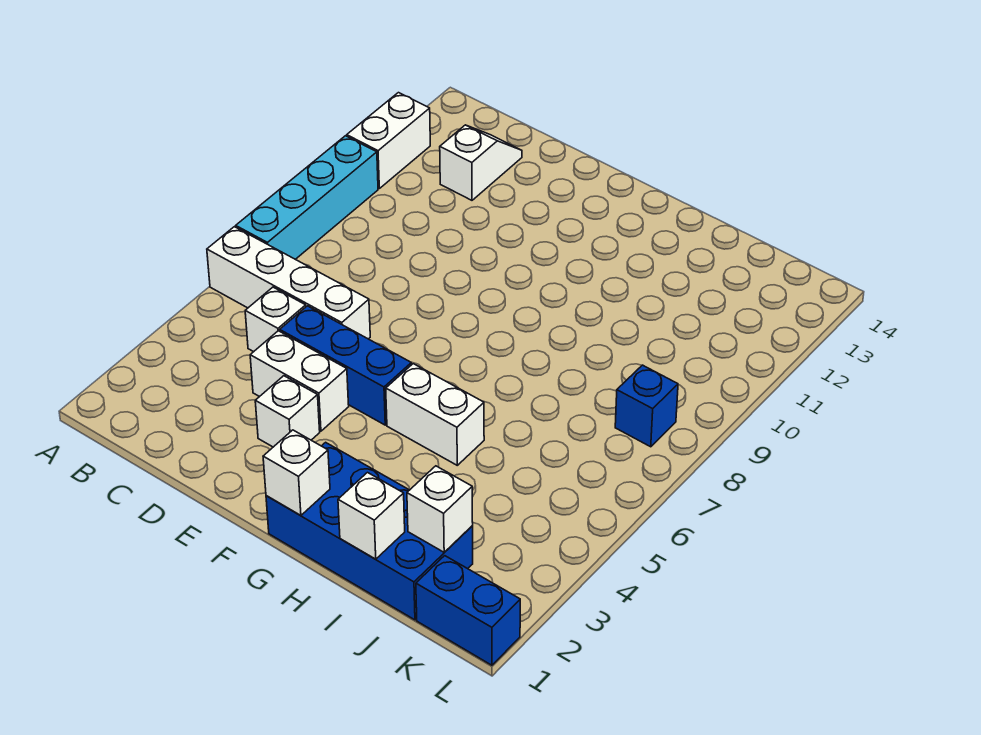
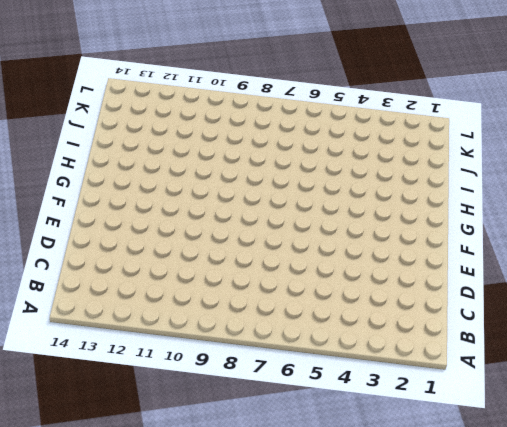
none -> white brick A6:D6 level 1
none -> cyan brick A7:A10 level 1
none -> white brick A11:A12 level 1

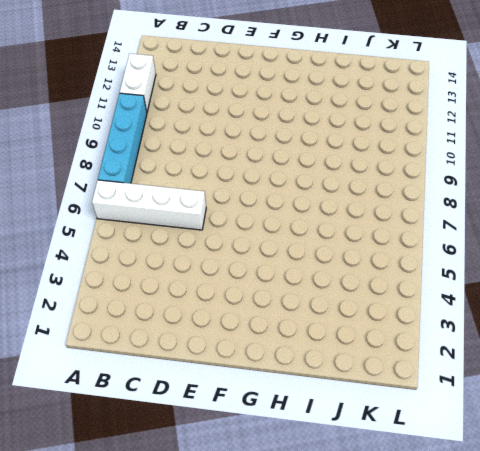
none -> white brick C5 level 1
none -> white slope C12:C13 level 1 top 12
none -> white brick D4:E4 level 1

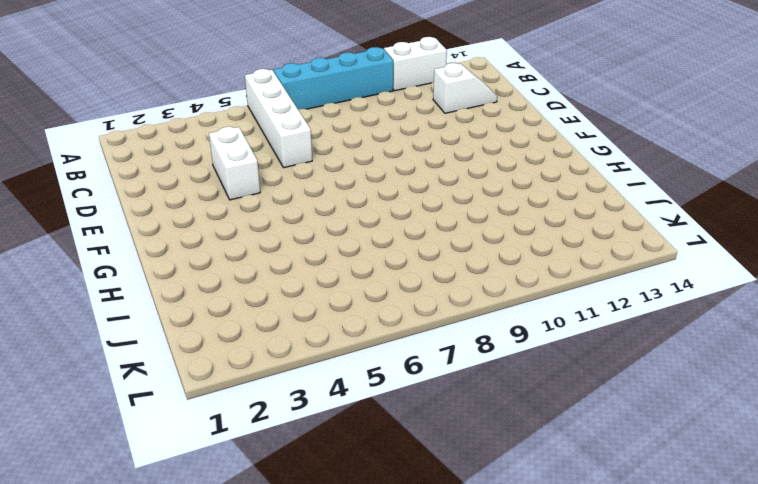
none -> white brick C5 level 1
none -> blue brick D5:F5 level 1
none -> white brick E3 level 1

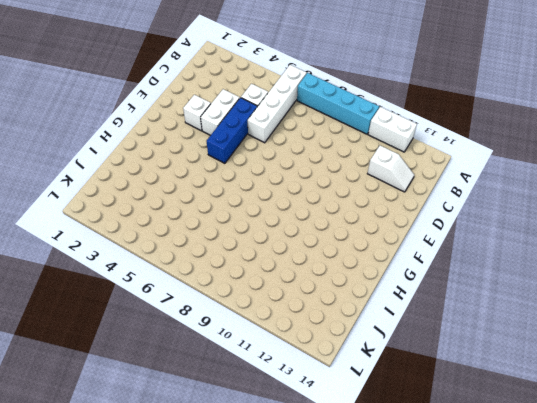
none -> blue brick G1:J2 level 1
none -> white brick G5:H5 level 1
none -> blue brick K1:L1 level 1

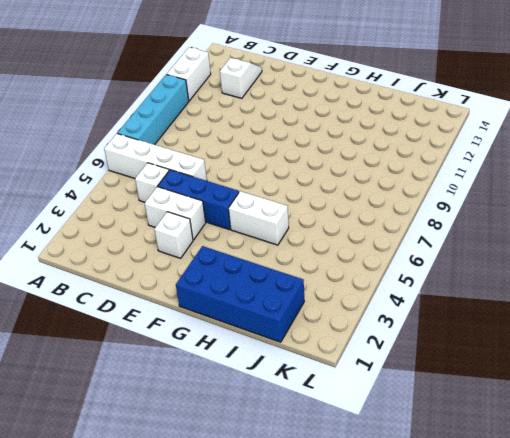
none -> blue brick K1:L1 level 1
none -> blue brick K8 level 1
none -> white brick G1 level 2

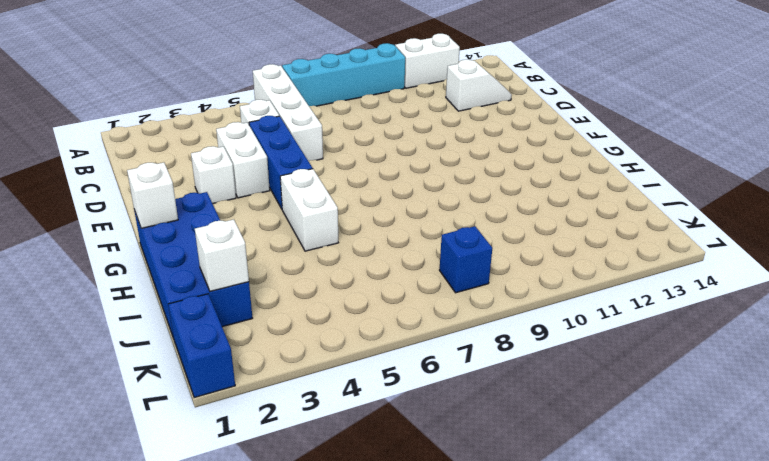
none -> white brick I1 level 2

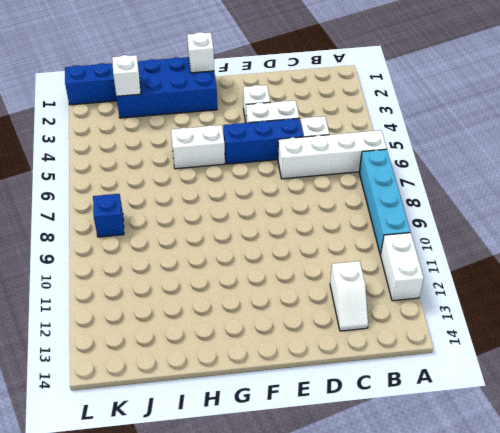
none -> white brick I1 level 2

